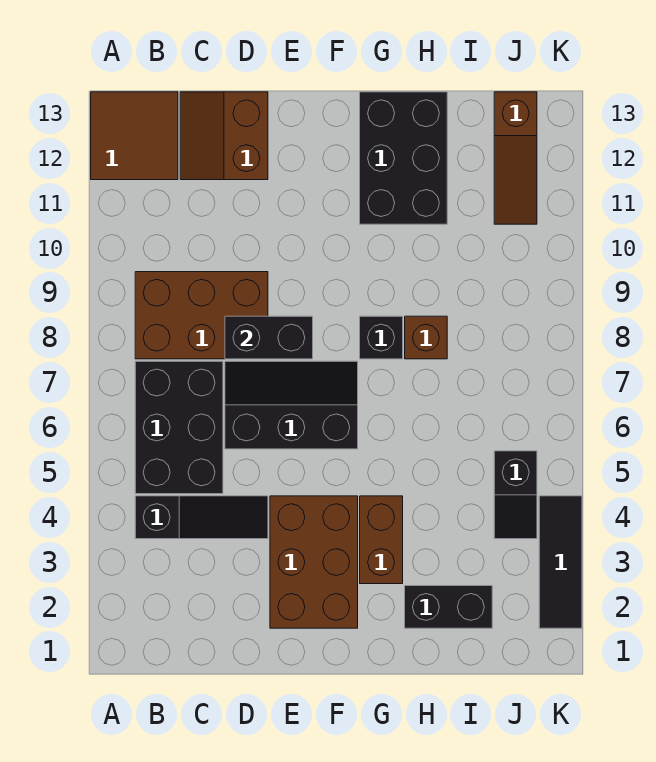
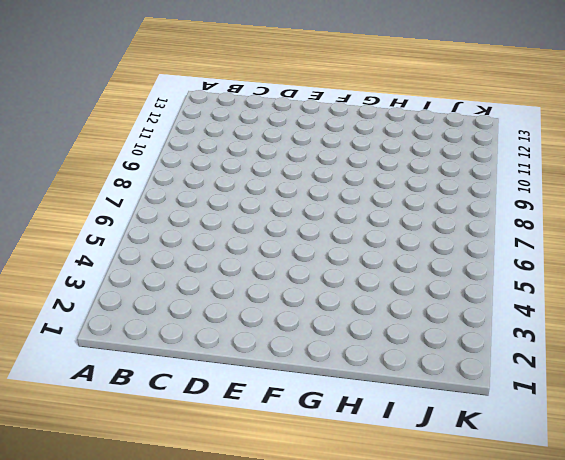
none -> brown tile A12:B13 level 1
none -> black slope B4:D4 level 1 top B
none -> black brick B5:C7 level 1

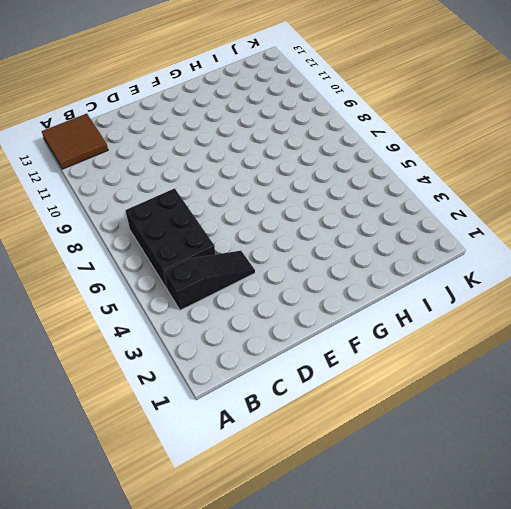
none -> brown brick B8:D9 level 1
none -> brown slope C12:D13 level 1 top D
none -> black slope D6:F7 level 1 top 6

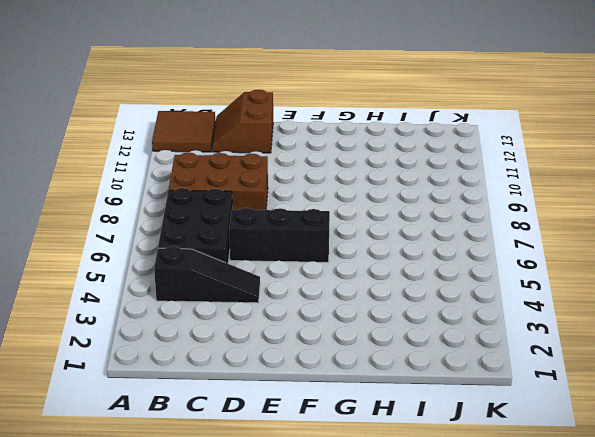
none -> brown brick E2:F4 level 1
none -> brown brick G3:G4 level 1
none -> black brick G8 level 1

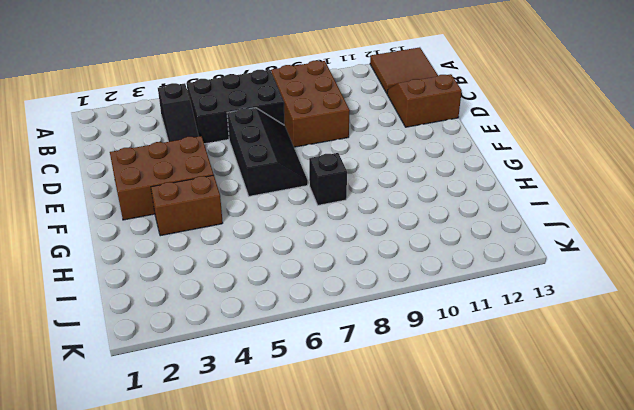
none -> black brick G11:H13 level 1
none -> black brick H2:I2 level 1
none -> brown brick H8 level 1

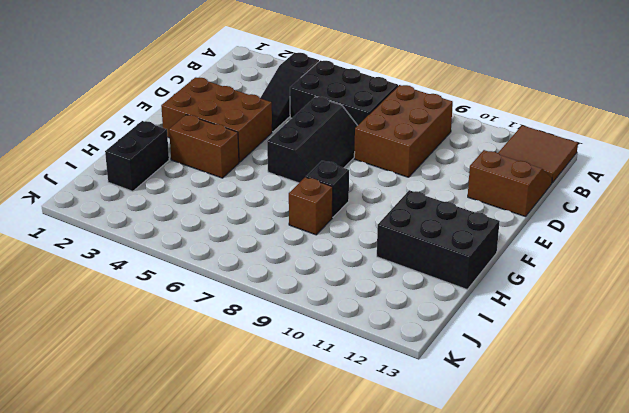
none -> black slope J4:J5 level 1 top 5
none -> brown slope J11:J13 level 1 top 13
none -> black tile K2:K4 level 1

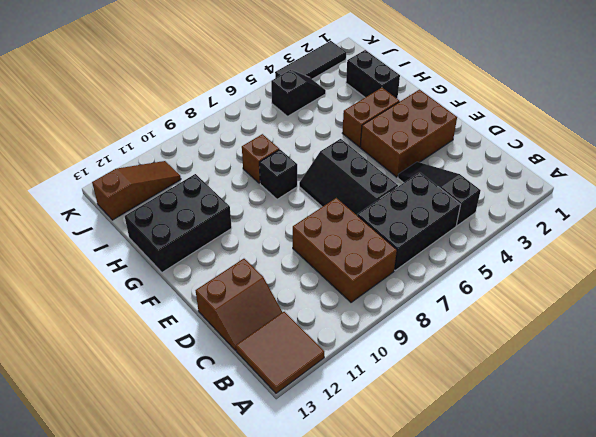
none -> black brick D8:E8 level 2

